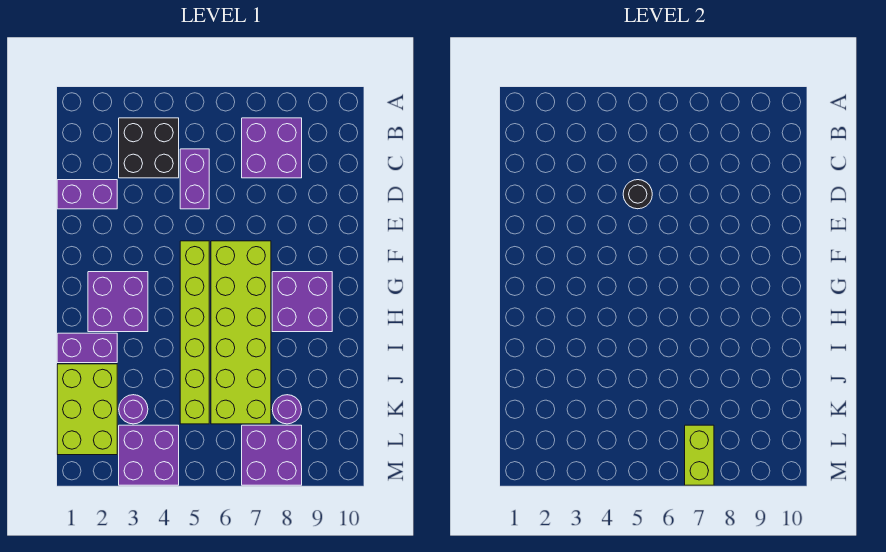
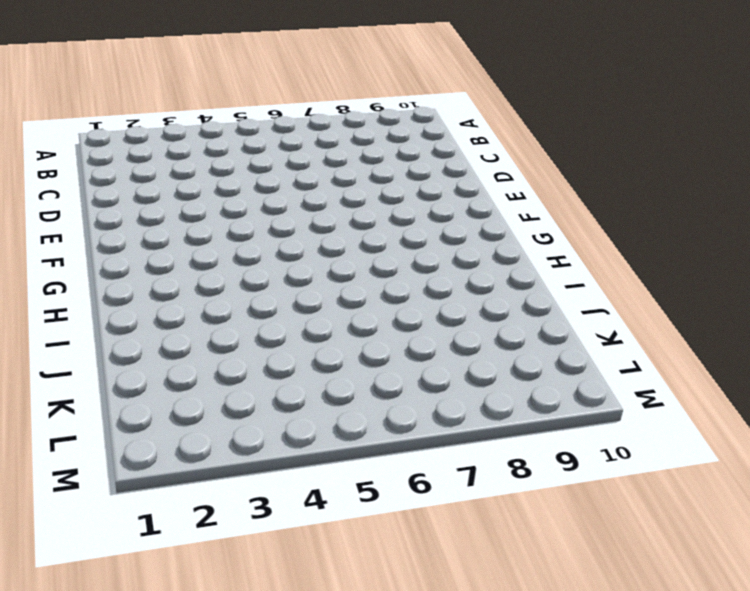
none -> black brick B3:C4 level 1
none -> purple brick B7:C8 level 1
none -> purple brick C5:D5 level 1

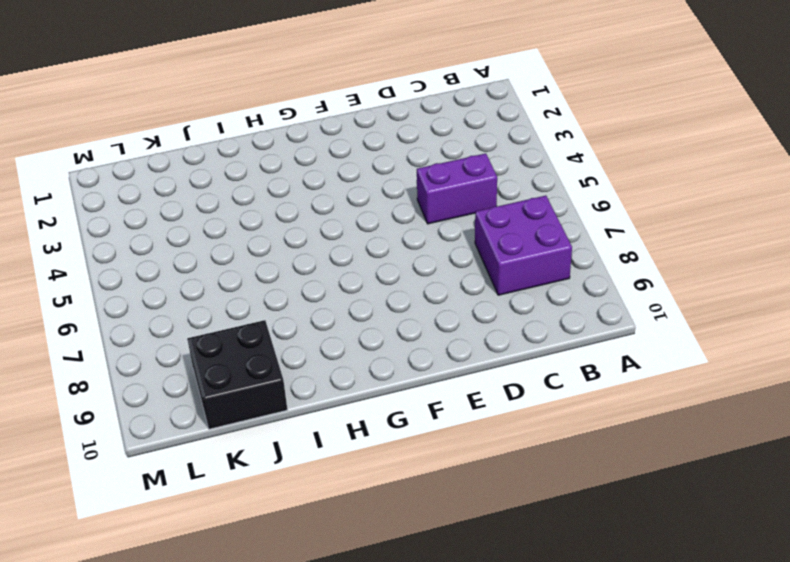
black brick J9:K10 level 1 -> black brick B3:C4 level 1
none -> purple brick D1:D2 level 1
none -> lime brick F5:K5 level 1
none -> lime brick F6:K7 level 1

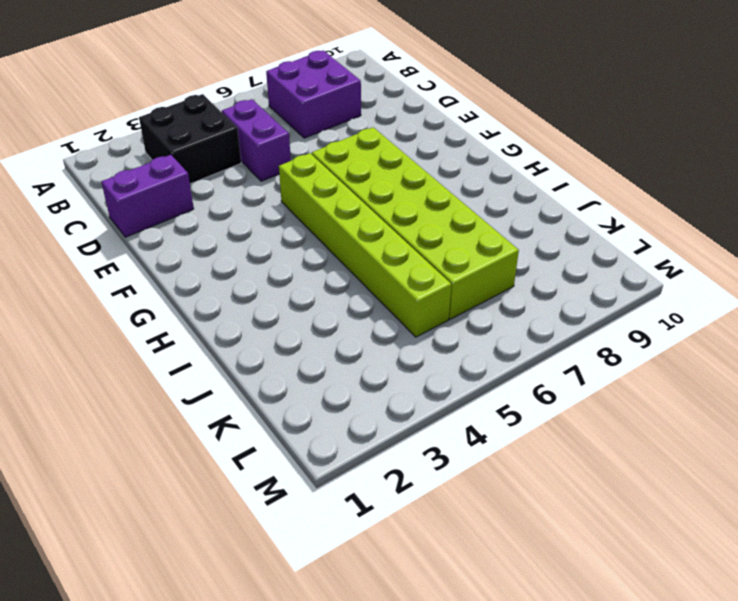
none -> purple brick G2:H3 level 1
none -> purple brick G8:H9 level 1
none -> purple brick I1:I2 level 1

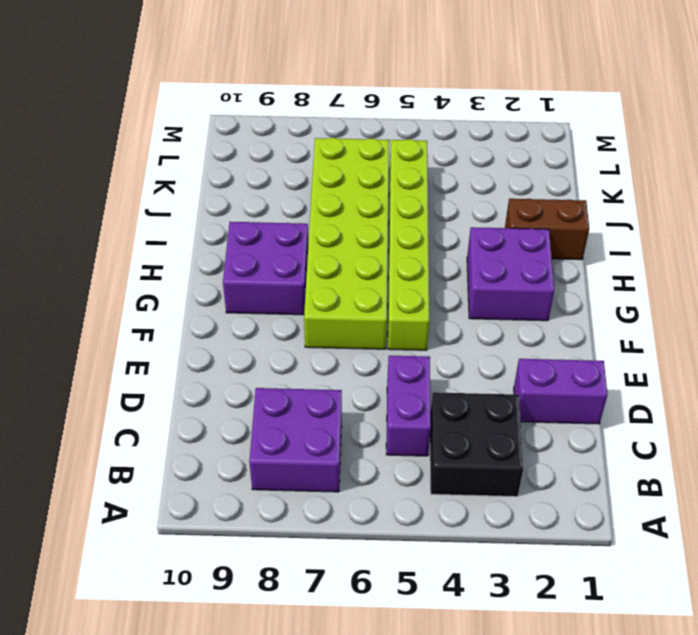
brown brick I1:I2 level 1 -> purple brick I1:I2 level 1
none -> lime brick J1:L2 level 1
none -> purple round brick K3 level 1
none -> purple round brick K8 level 1

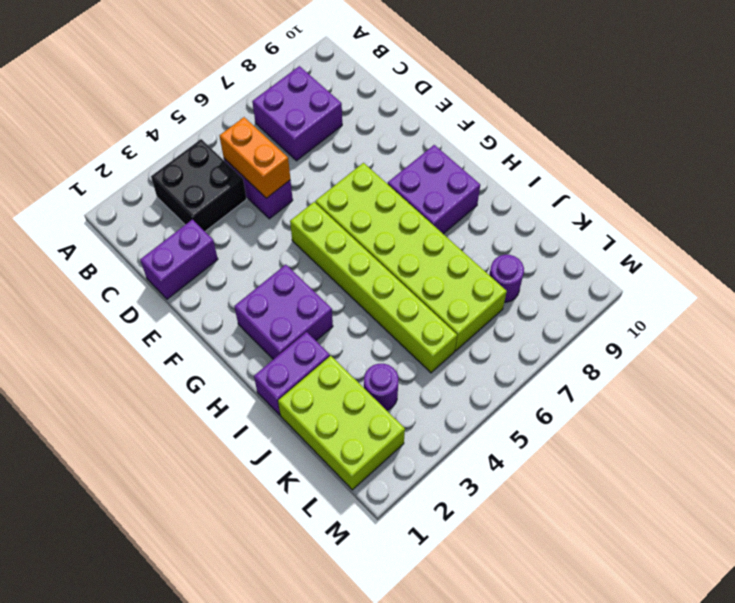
orange brick C5:D5 level 2 -> black round brick D5 level 2
none -> purple brick L3:M4 level 1
none -> purple brick L7:M8 level 1
none -> lime brick L7:M7 level 2

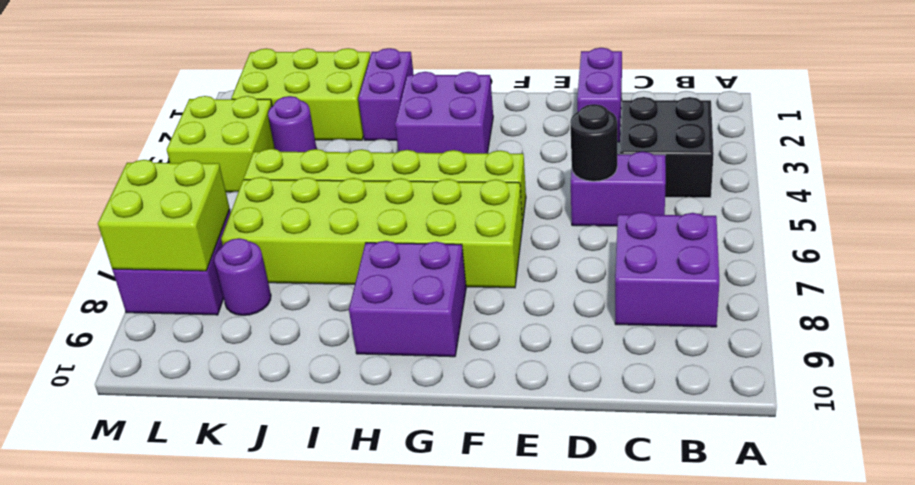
lime brick L3:M4 level 1 -> purple brick L3:M4 level 1
lime brick L7:M8 level 2 -> lime brick L7:M7 level 2

